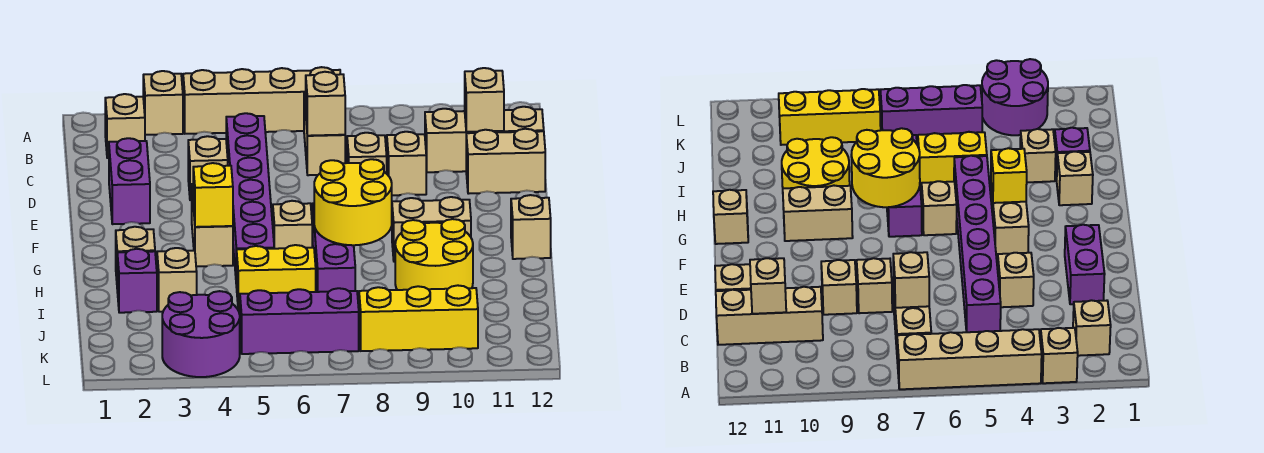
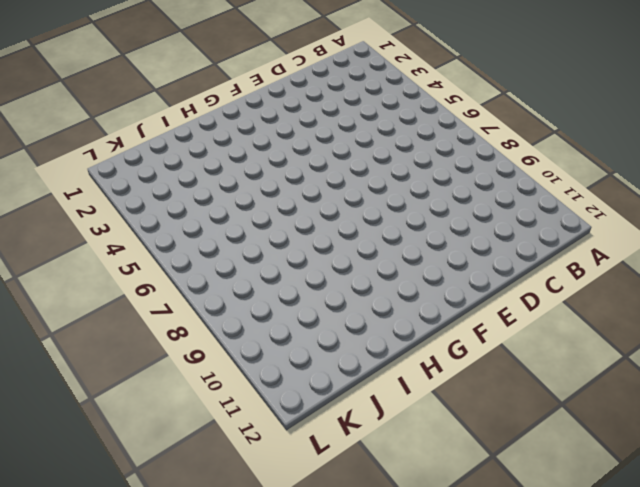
none -> tan brick A3 level 1
none -> tan brick A4:A7 level 1
none -> tan brick B2 level 1

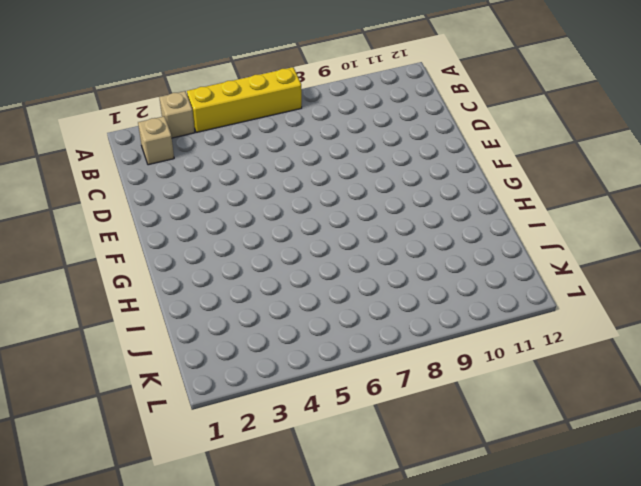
yellow brick A4:A7 level 1 -> tan brick A4:A7 level 1
none -> tan brick B7:C7 level 1
none -> purple brick C5:H5 level 1
none -> tan brick C10:C12 level 1

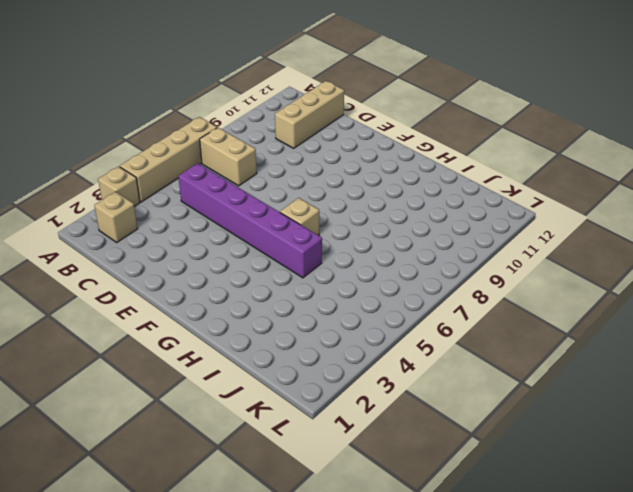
none -> purple brick D2:E2 level 1
none -> tan brick D4 level 1
none -> tan brick D8 level 1

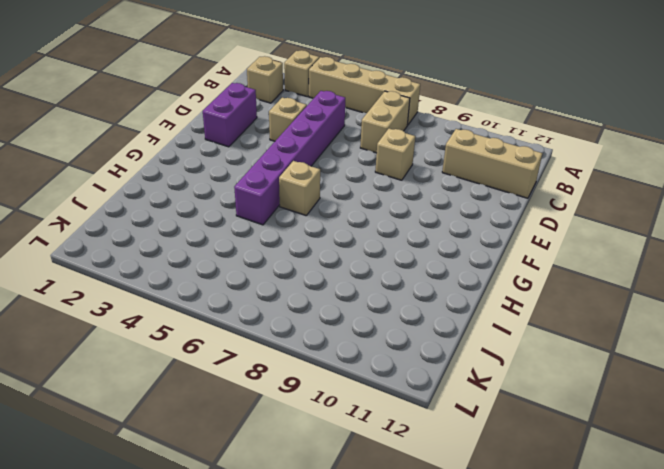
none -> tan brick D9 level 1
none -> tan brick D11:D12 level 1
none -> tan brick F4:G4 level 1

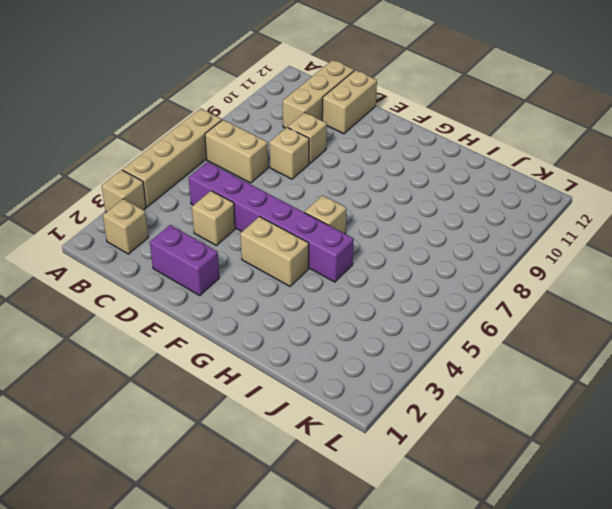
none -> purple brick G7:I7 level 1
none -> tan brick G9:G10 level 1
none -> tan brick G12 level 1

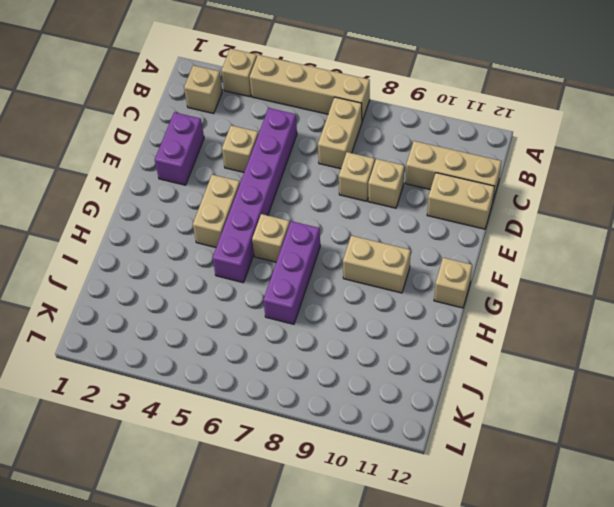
none -> tan brick H2 level 1
none -> yellow round brick H9:I10 level 1
none -> purple brick I2 level 1

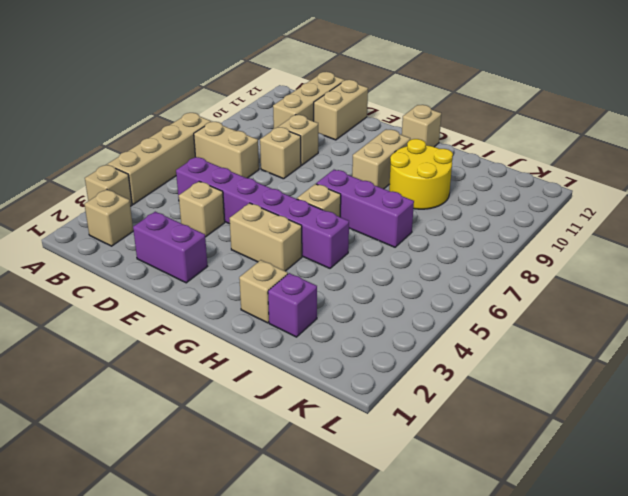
none -> tan brick I3 level 1
none -> yellow brick I5:I6 level 1
none -> purple round brick K3:L4 level 1

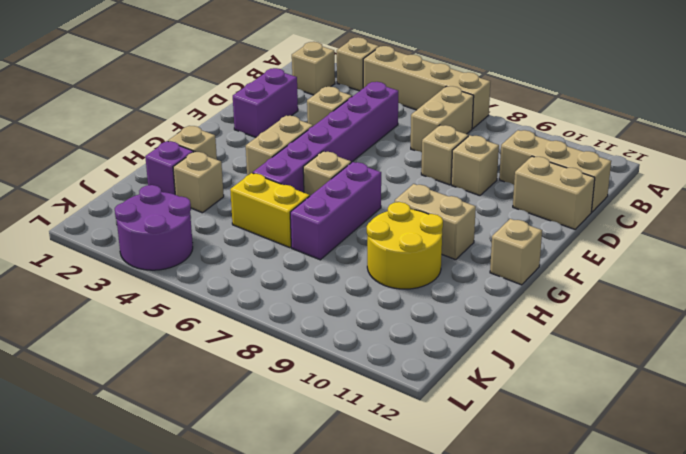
none -> purple brick K5:K7 level 1
none -> yellow brick K8:K10 level 1
none -> tan brick C7 level 2

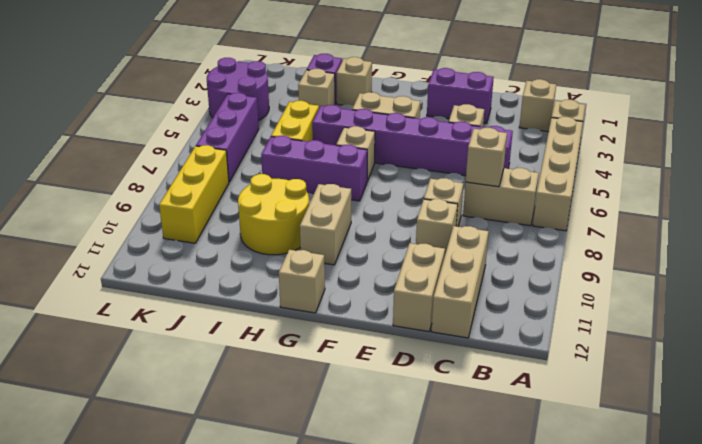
none -> tan brick C11 level 2
none -> yellow brick G4 level 2
none -> yellow round brick G7:H8 level 2

